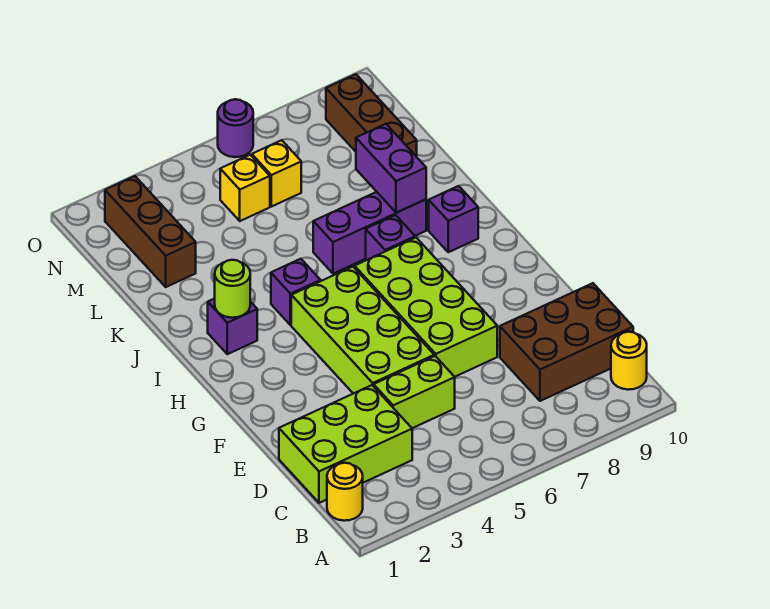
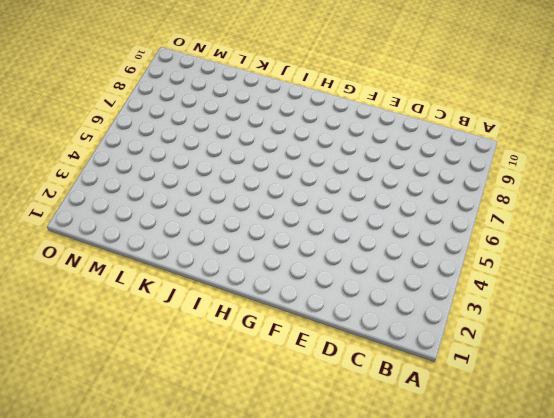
none -> yellow round brick B1 level 1
none -> yellow round brick B10 level 1
none -> lime brick C1:D3 level 1

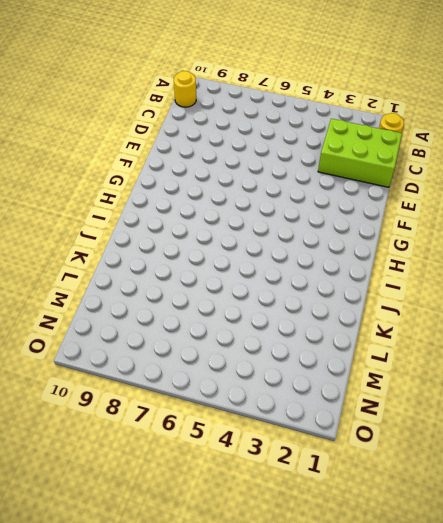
none -> brown brick C8:D10 level 1
none -> lime brick D4:D5 level 1
none -> lime brick E4:H5 level 1

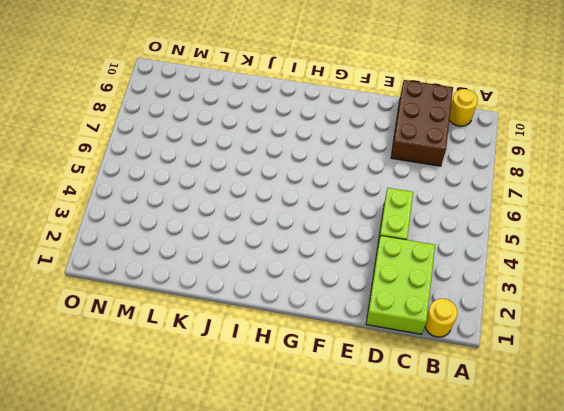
none -> lime brick E4:H5 level 1
none -> lime brick E6:H7 level 1
none -> purple brick I2 level 1

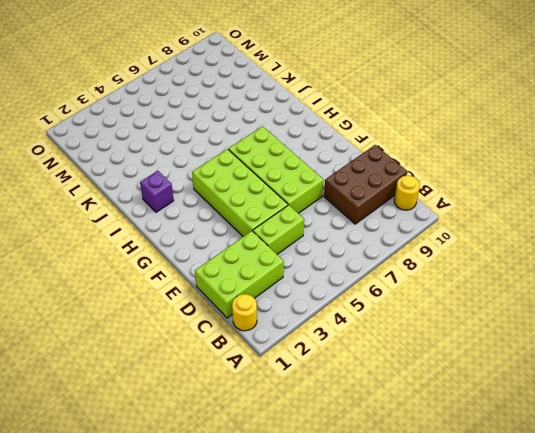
none -> purple brick I4 level 1
none -> purple brick I7 level 1
none -> purple brick I9 level 1

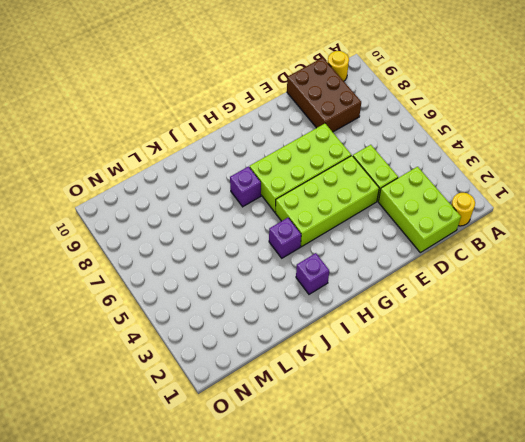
none -> purple brick I9 level 1
none -> purple brick J6:J8 level 1
none -> brown brick L2:N2 level 1

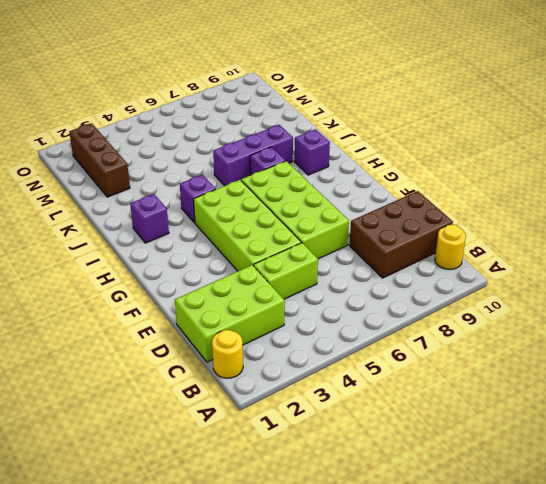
none -> brown brick L9:N9 level 1
none -> yellow brick M5 level 1
none -> yellow brick M6 level 1

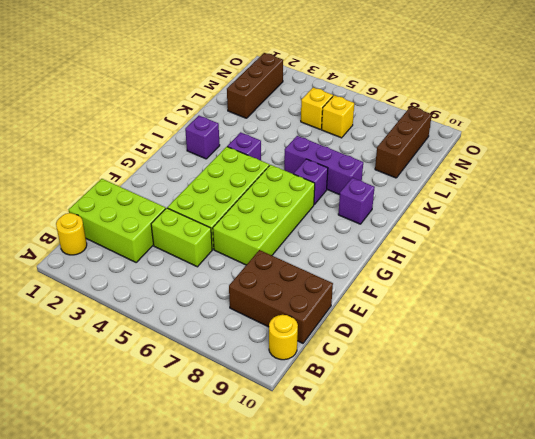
none -> purple round brick O6 level 1
none -> lime round brick I2 level 2
none -> purple brick J8:K8 level 2

